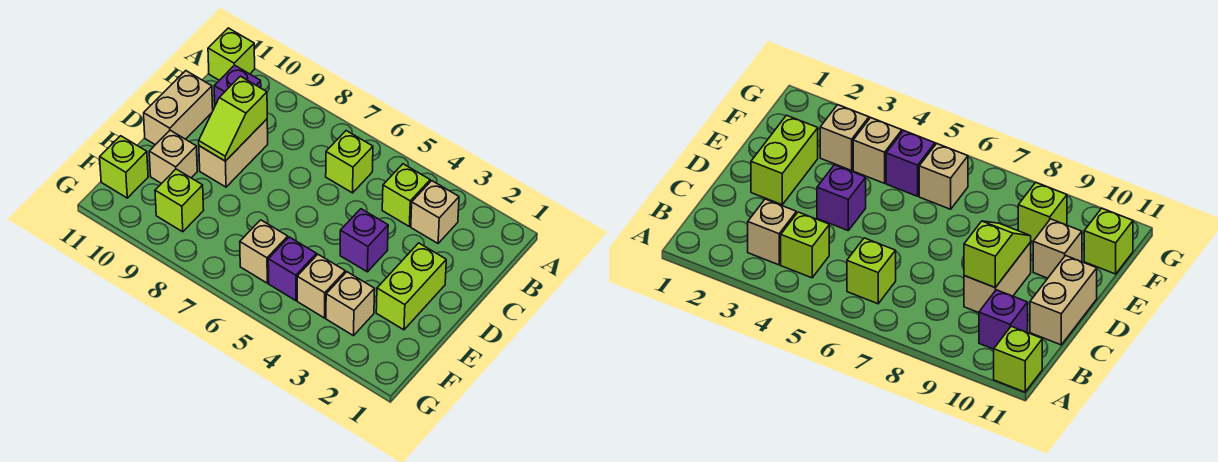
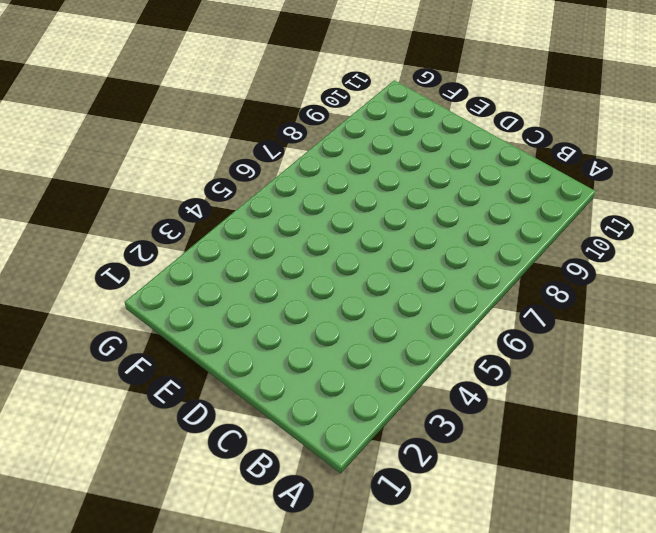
none -> lime brick A11 level 1
none -> tan brick B3 level 1
none -> lime brick B4 level 1

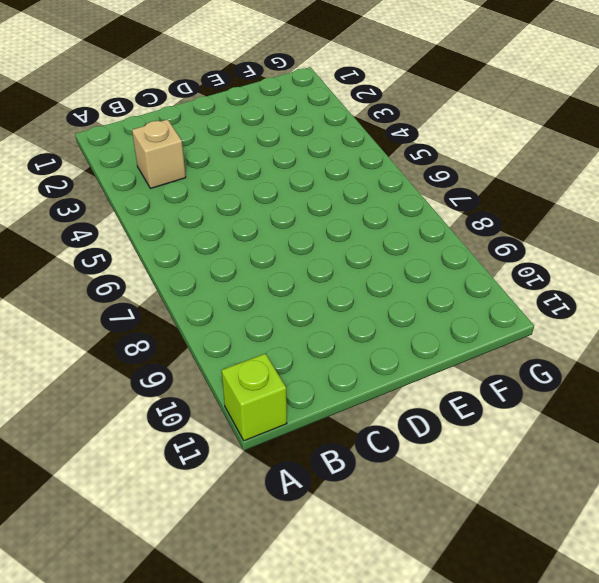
none -> lime brick B4 level 1
none -> lime brick B6 level 1
none -> purple brick B10 level 1

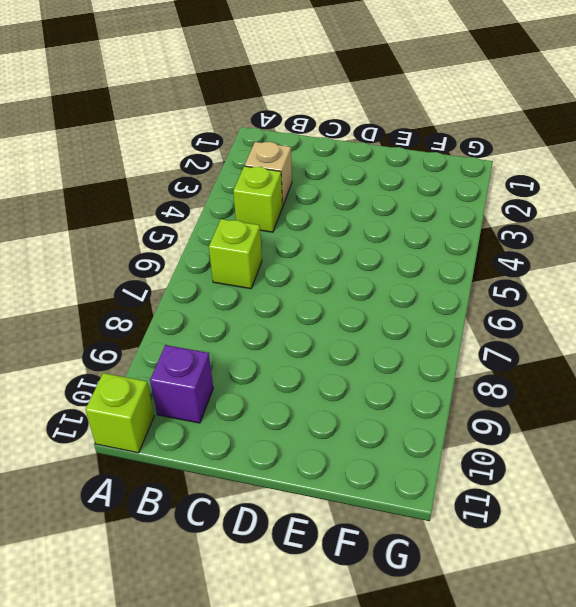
none -> tan brick C9:D9 level 1
none -> tan brick C11:D11 level 1
none -> lime brick D2:E2 level 1

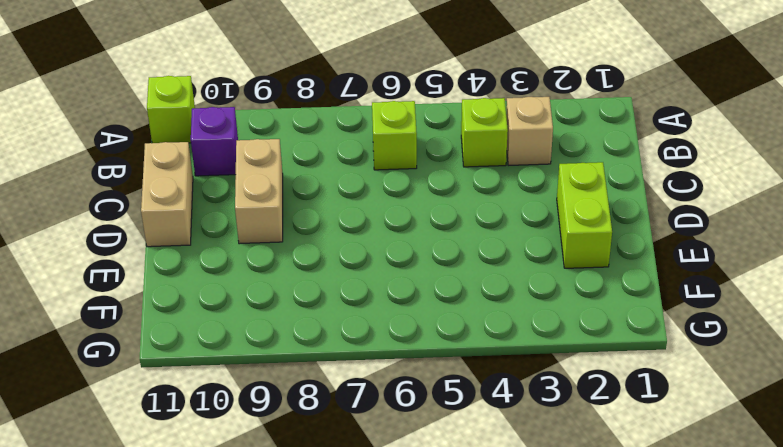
none -> purple brick D4 level 1
none -> tan brick E10 level 1
none -> tan brick F3 level 1

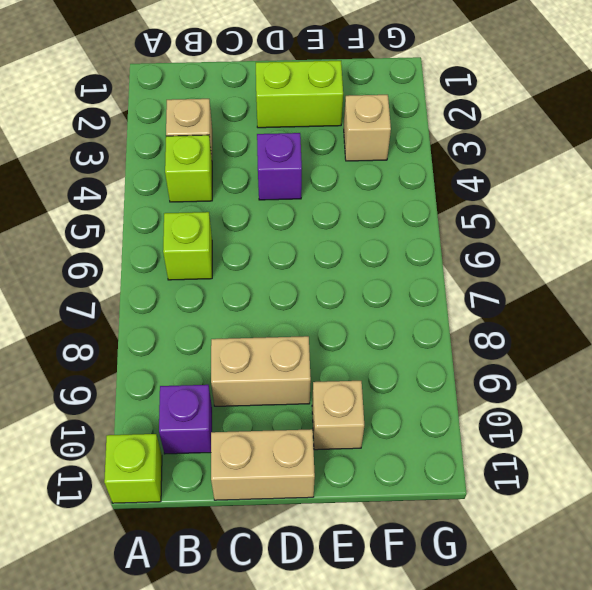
none -> tan brick F4 level 1
none -> purple brick F5 level 1
none -> tan brick F6 level 1

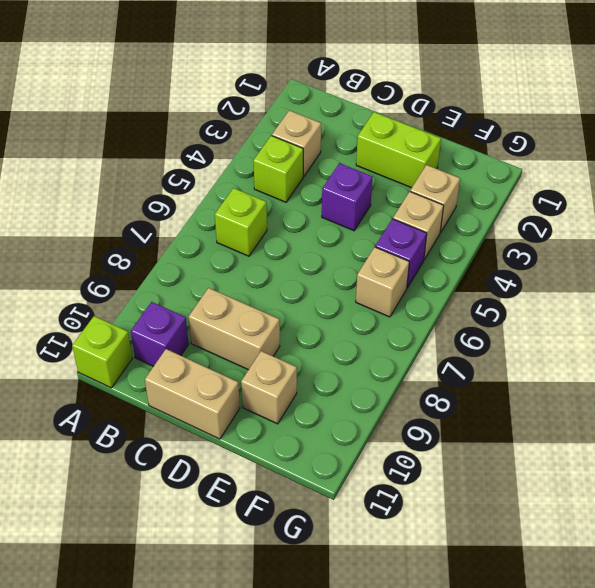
none -> lime brick F9 level 1
none -> lime brick F11 level 1
none -> lime slope C9:D9 level 2 top C

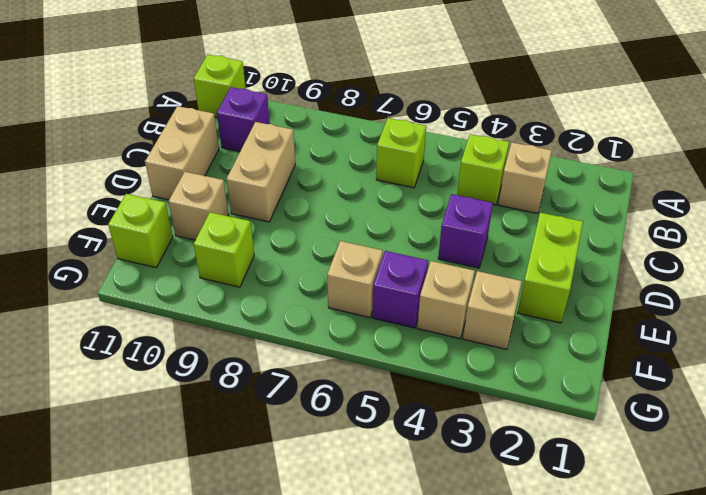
none -> lime slope C9:D9 level 2 top C

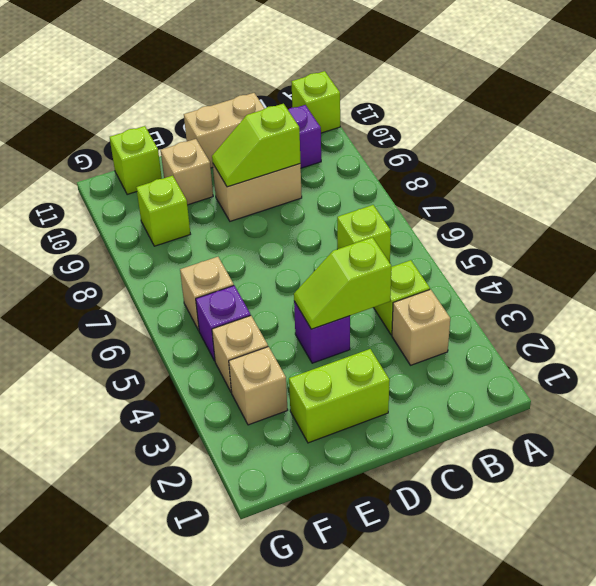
lime slope C4:D4 level 2 top C -> none

